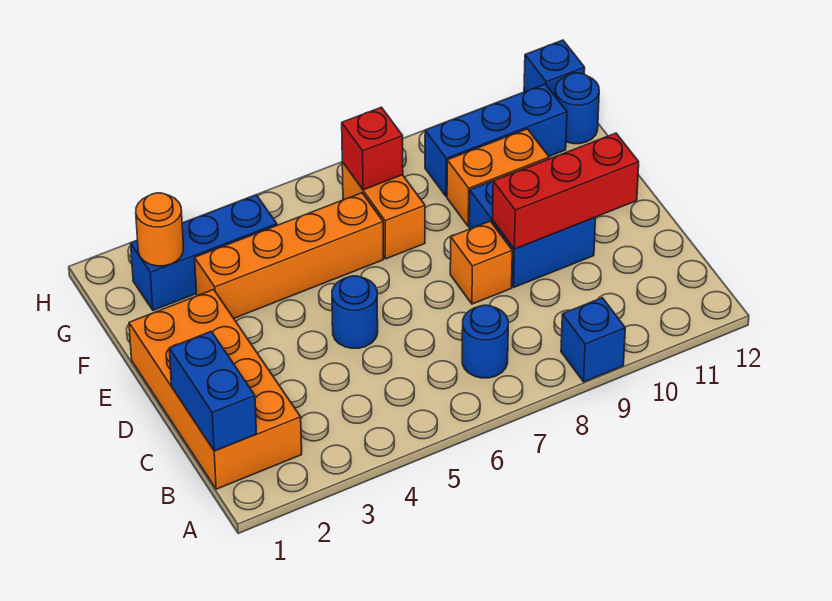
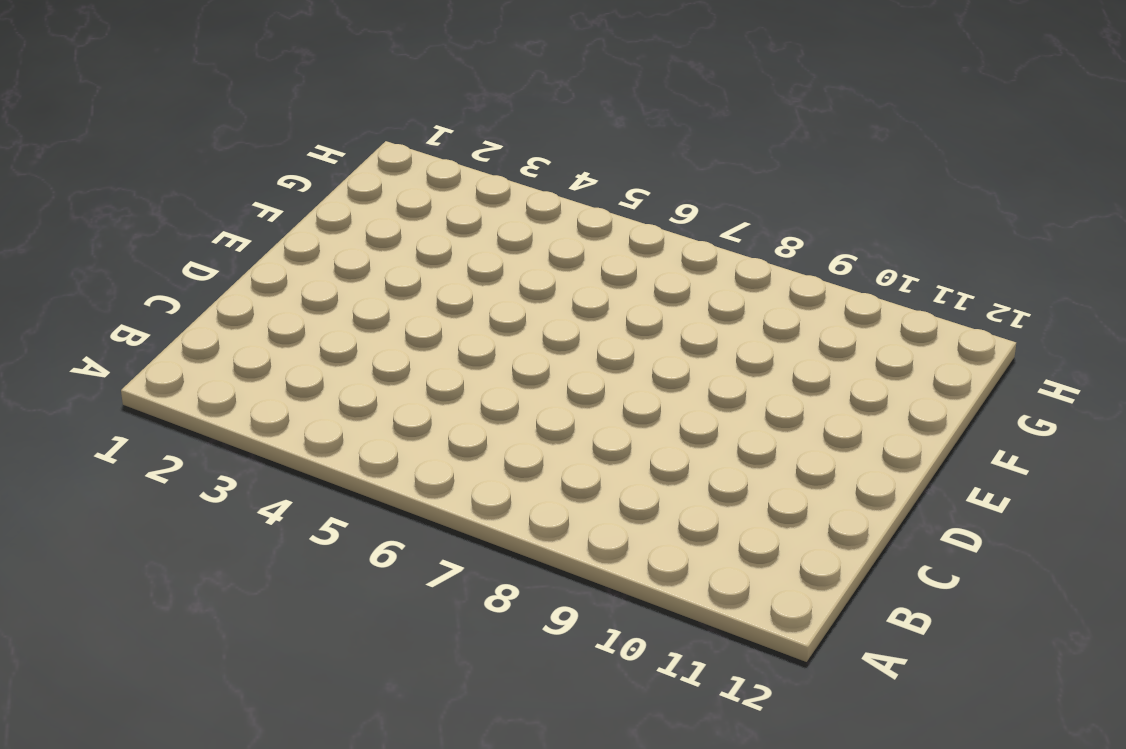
none -> blue brick A9 level 1
none -> orange brick B1:E2 level 1
none -> blue round brick B7 level 1

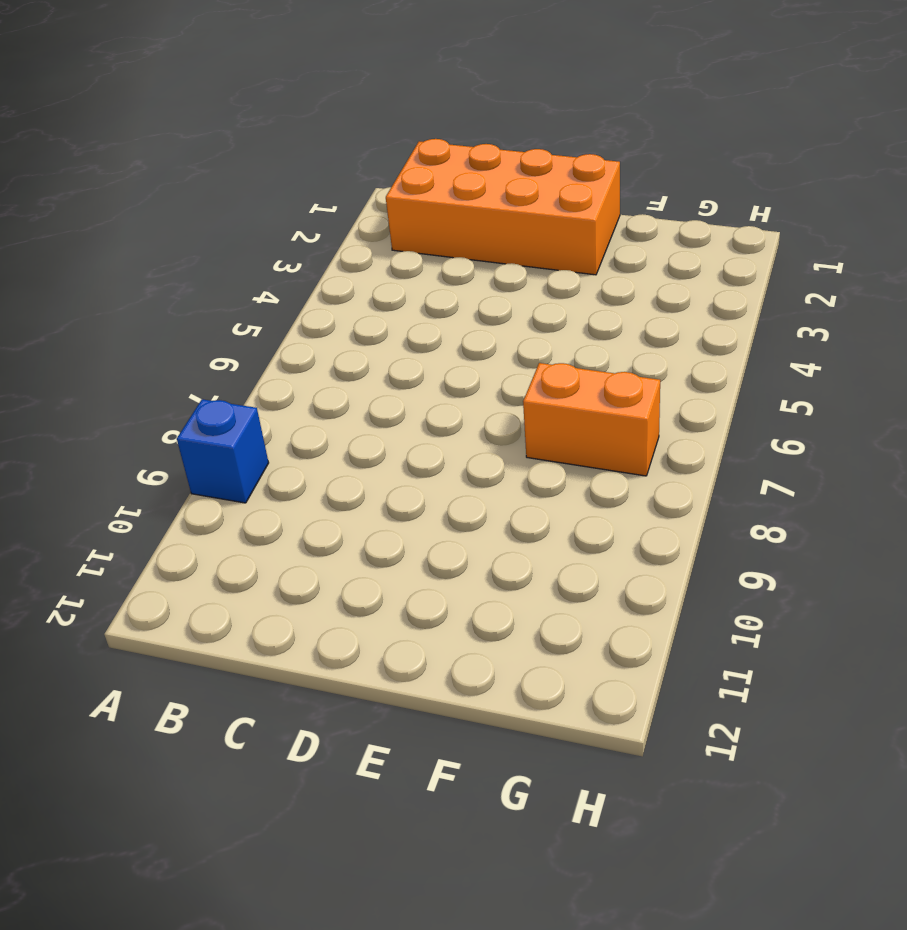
none -> blue round brick B7 level 1
none -> blue round brick D5 level 1
none -> orange brick D8 level 1

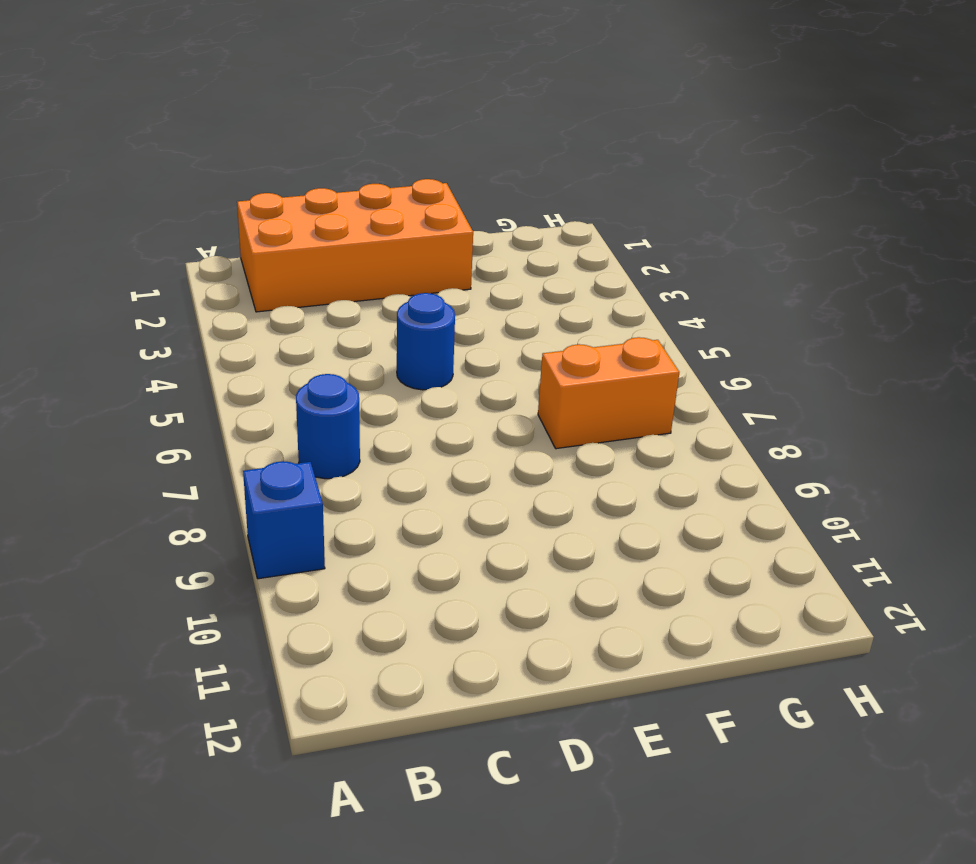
none -> orange brick D8 level 1
none -> blue brick D9:E10 level 1
none -> orange brick F3:F6 level 1

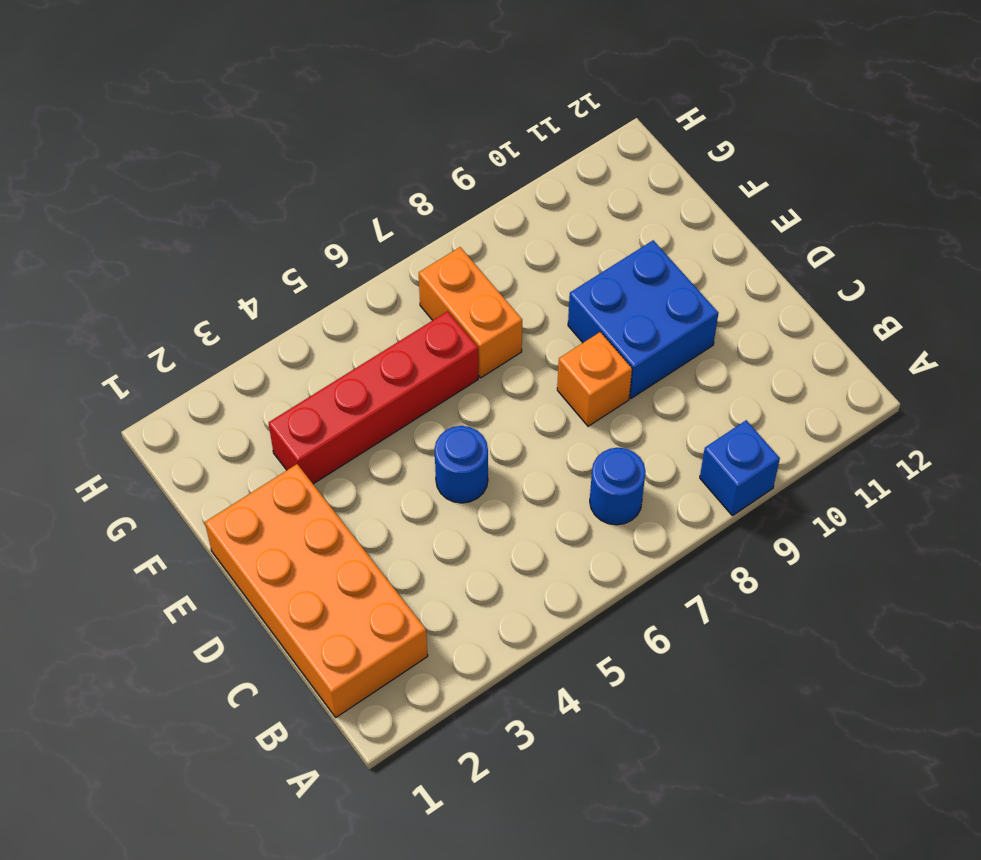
red brick F3:F6 level 1 -> orange brick F3:F6 level 1
none -> orange brick F9:F10 level 1
none -> blue brick G2:G4 level 1
none -> blue brick G9:G11 level 1

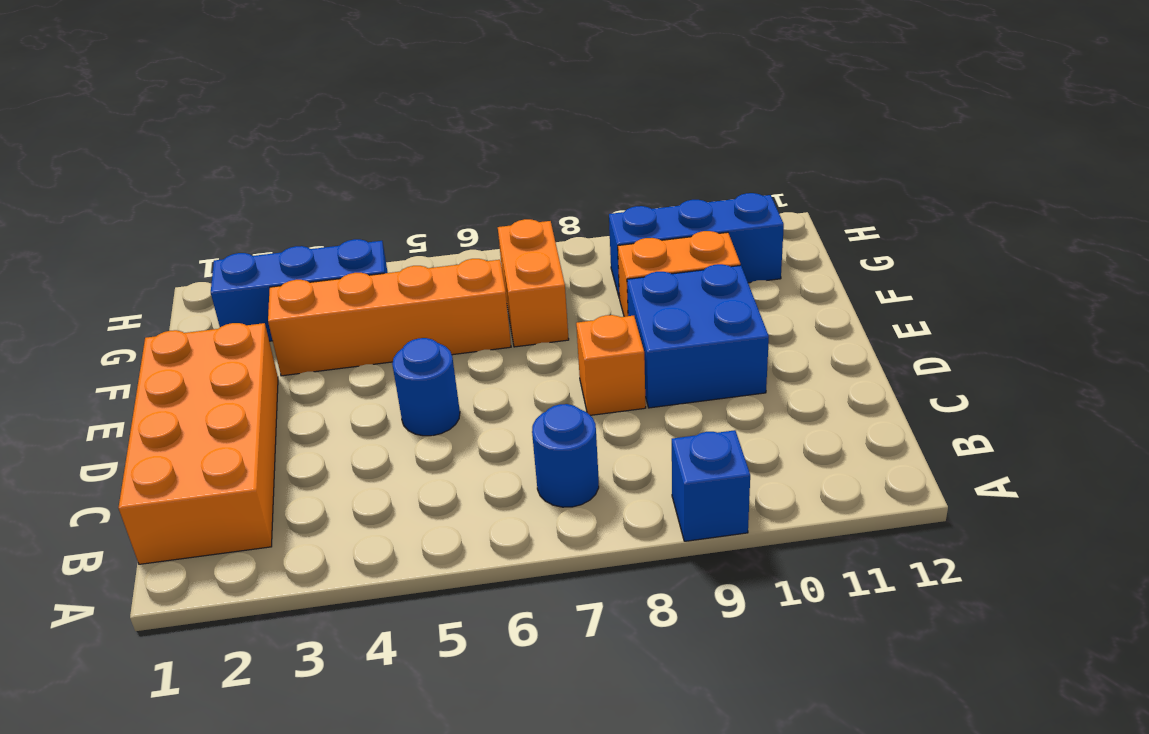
none -> blue round brick G12 level 1
none -> blue brick H12 level 1
none -> blue brick B1:C1 level 2

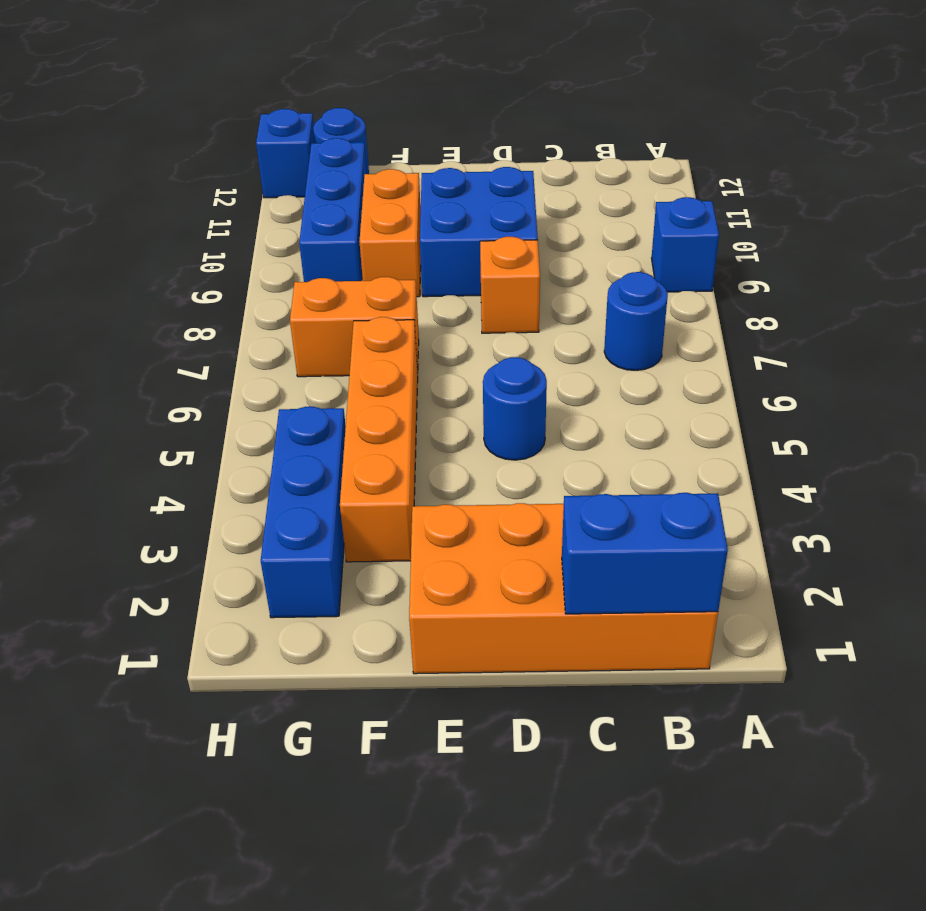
none -> red brick D9:D11 level 2
none -> orange round brick G2 level 2
none -> red brick G7 level 2

